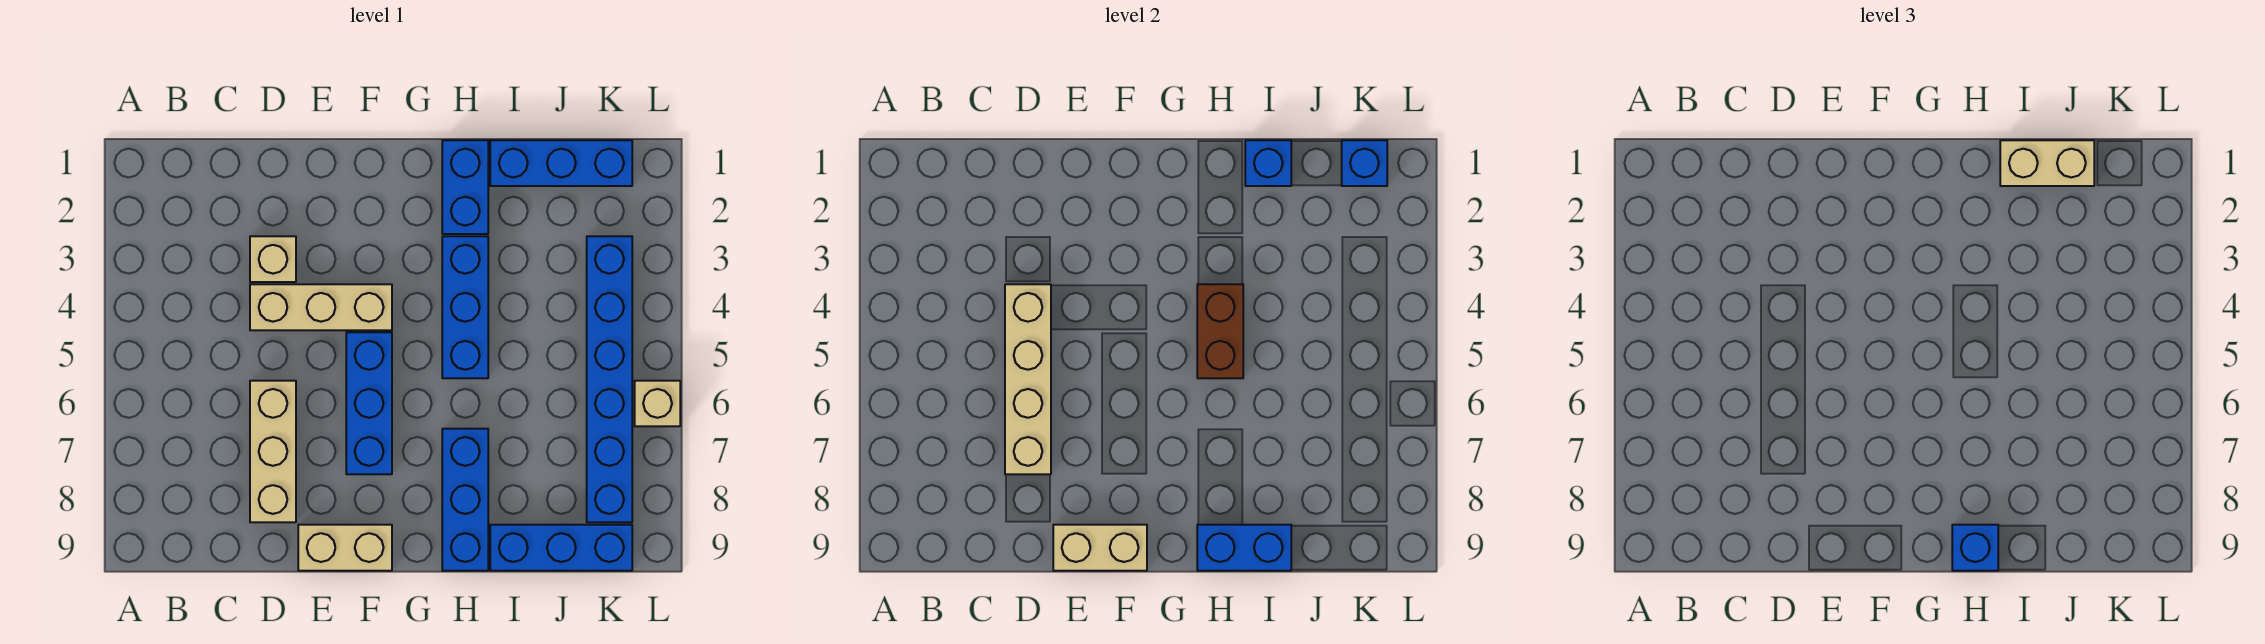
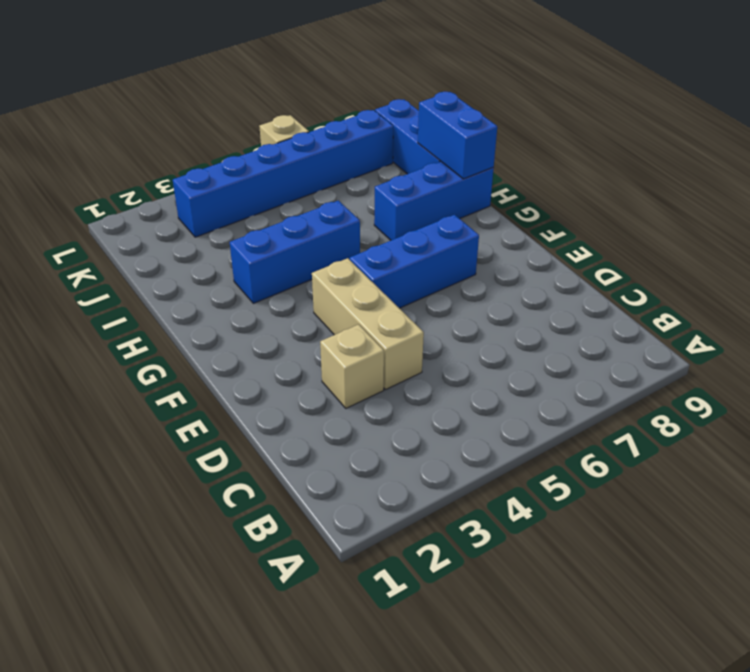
none -> tan brick D6:D8 level 1
none -> tan brick E9:F9 level 1
none -> blue brick H1:H2 level 1

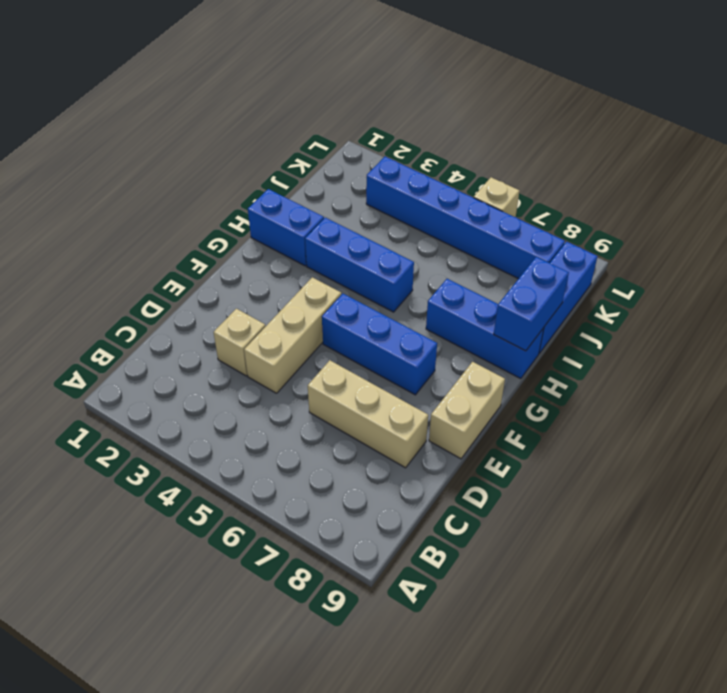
none -> blue brick I1:K1 level 1
none -> tan brick D4:D7 level 2
none -> tan brick E9:F9 level 2

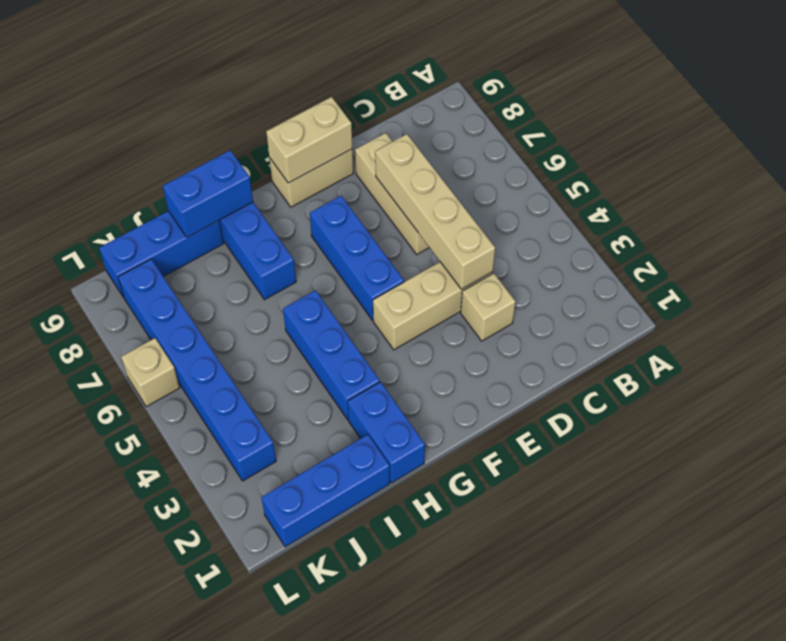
none -> brown brick H4:H5 level 2
none -> blue brick I1 level 2
none -> blue brick K1 level 2

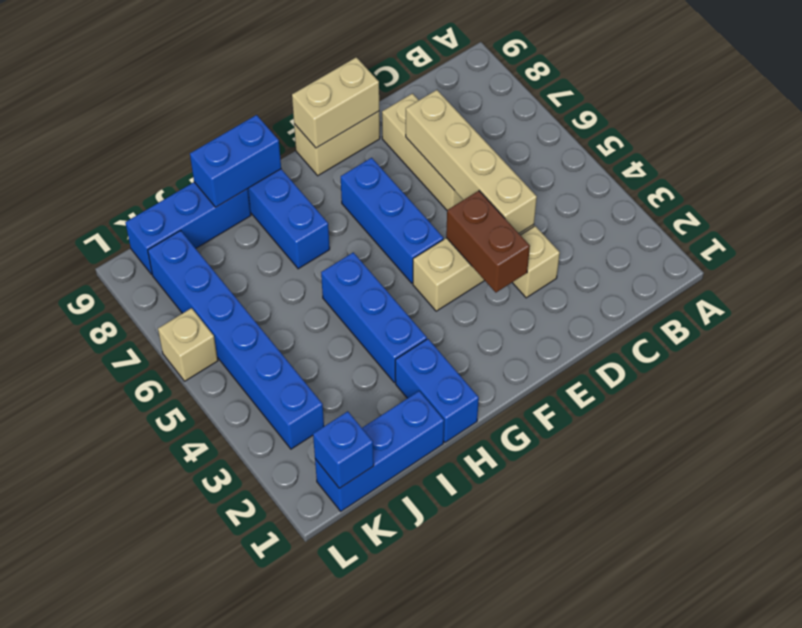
brown brick E3:E4 level 2 -> brown brick H4:H5 level 2
none -> blue brick I1 level 2
none -> blue brick H9 level 3
none -> tan brick I1:J1 level 3

